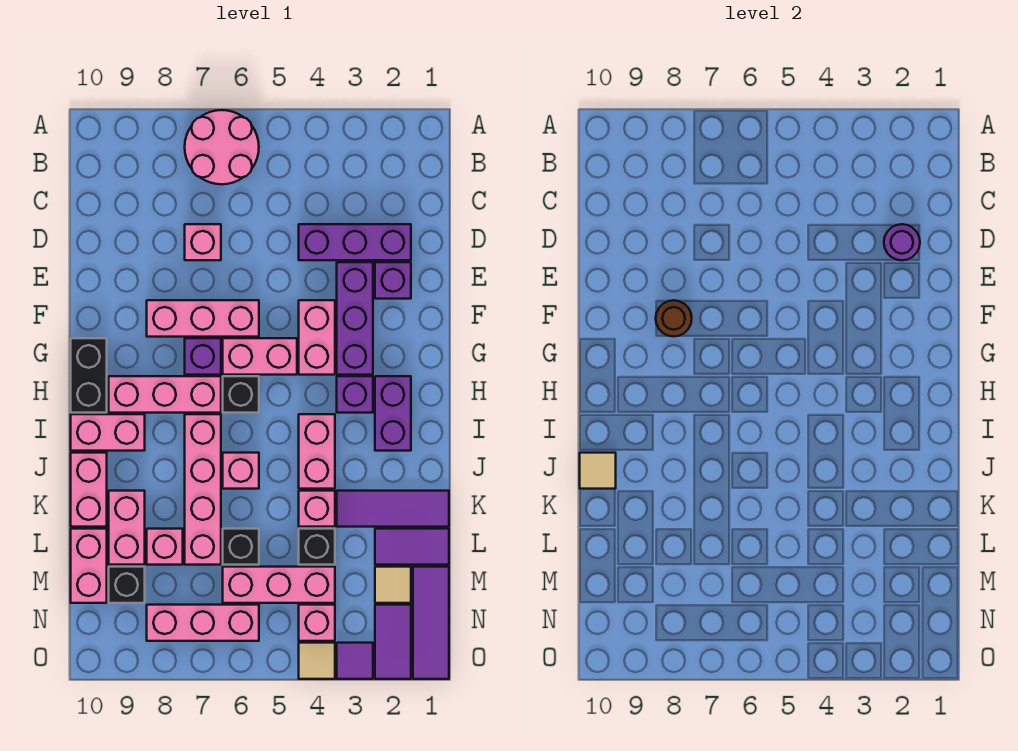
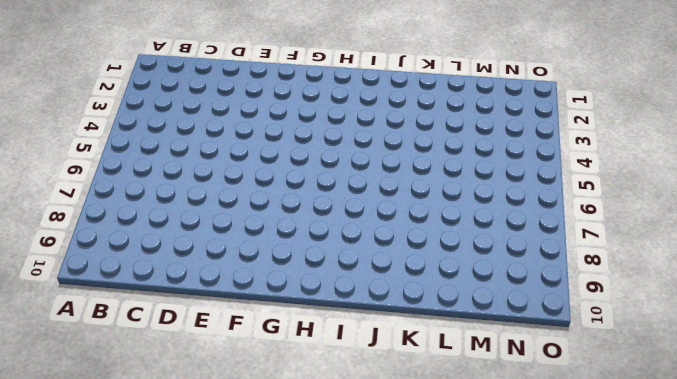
none -> pink round brick A6:B7 level 1
none -> purple brick D2:D4 level 1
none -> pink brick D7 level 1
none -> purple brick E2 level 1

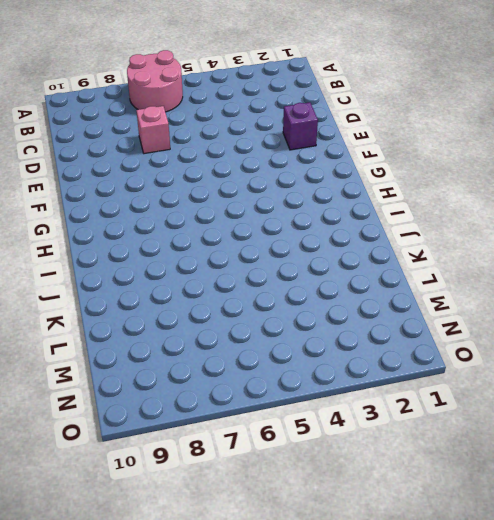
none -> purple brick D2:D4 level 1
none -> purple brick E3:G3 level 1
none -> pink brick F4:G4 level 1
none -> pink brick F6:F8 level 1

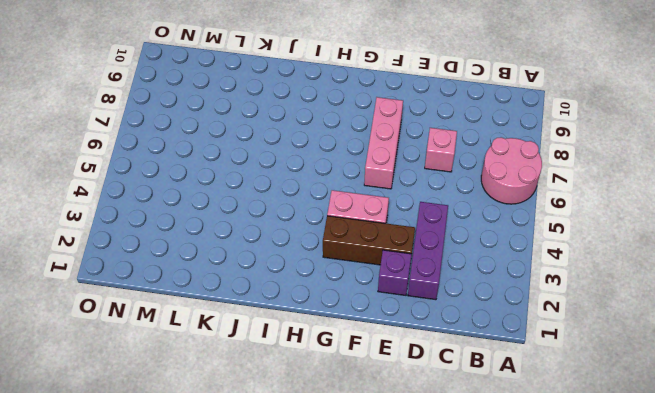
brown brick E3:G3 level 1 -> purple brick E3:G3 level 1
none -> pink brick G5:G6 level 1
none -> purple brick G7 level 1
none -> black brick G10:H10 level 1
none -> purple brick H2:I2 level 1

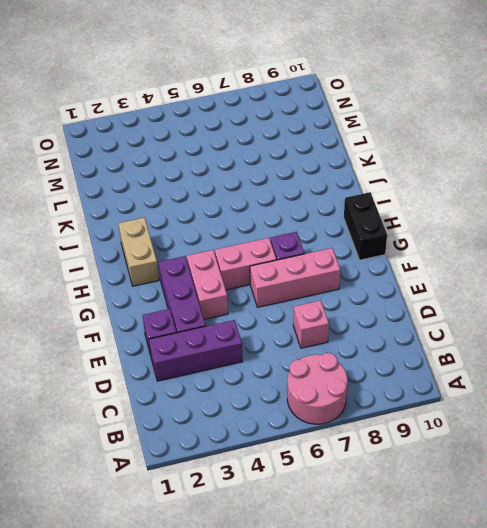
tan brick H2:I2 level 1 -> purple brick H2:I2 level 1
none -> purple brick H3 level 1
none -> black brick H6 level 1
none -> pink brick H7:H9 level 1
none -> pink brick I4:J4 level 1

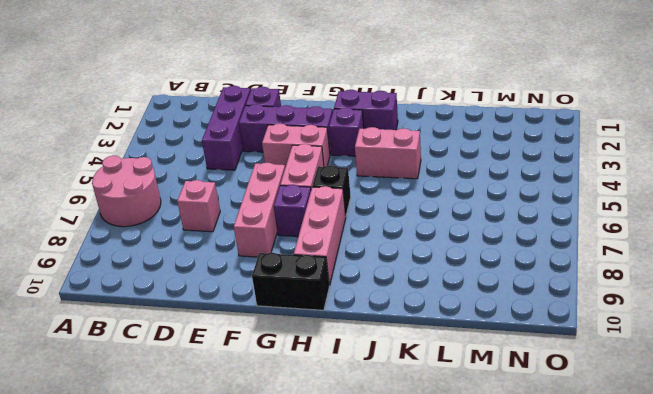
none -> pink brick I7:L7 level 1
none -> pink brick I9:I10 level 1
none -> pink brick J6 level 1
none -> pink brick J10:K10 level 1

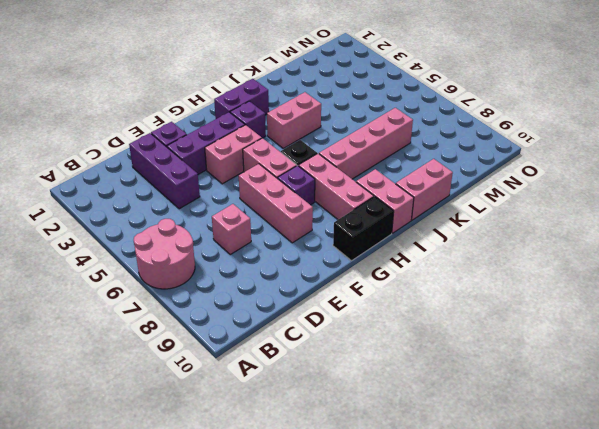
none -> pink brick J6 level 1
none -> purple tile K1:K3 level 1
none -> pink brick K4 level 1
none -> pink brick K9:L9 level 1

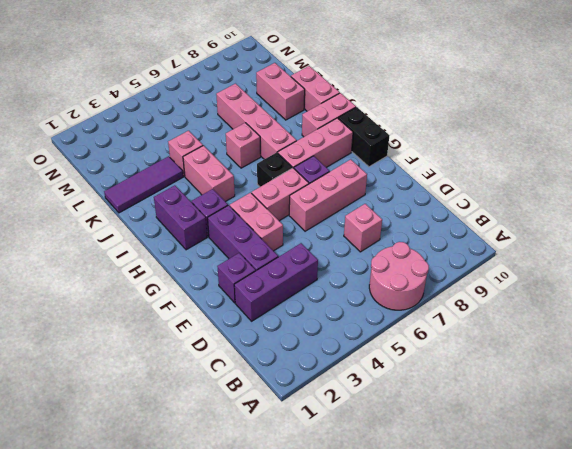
none -> purple tile L1:L2 level 1
none -> black brick L4 level 1
none -> black brick L6 level 1
none -> pink brick L8 level 1

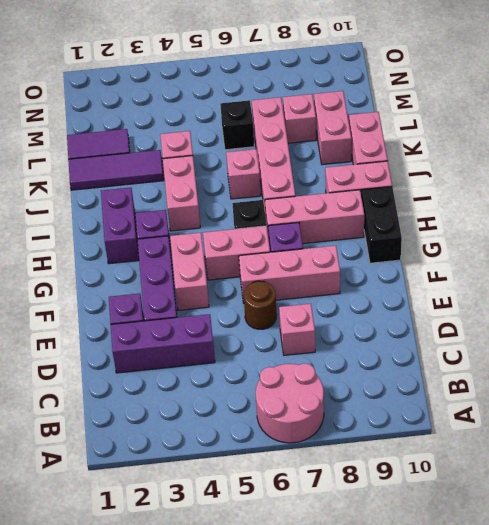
brown round brick E6 level 1 -> brown round brick F8 level 2
none -> black brick L4 level 1
none -> pink brick L10:M10 level 1
none -> purple tile M1:O1 level 1
none -> tan tile M2 level 1

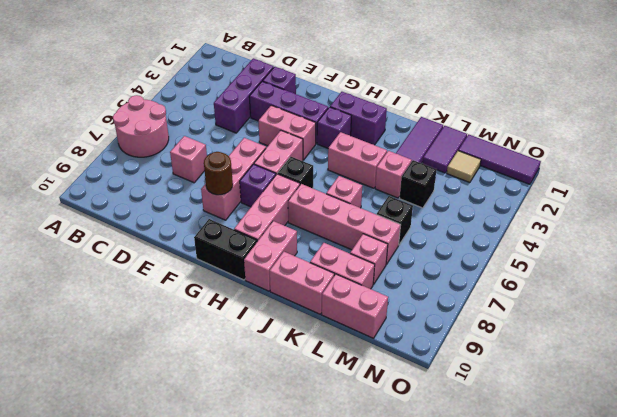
none -> pink brick M4:M6 level 1
none -> black brick M9 level 1
none -> purple tile N2:O2 level 1
none -> pink brick N4 level 1

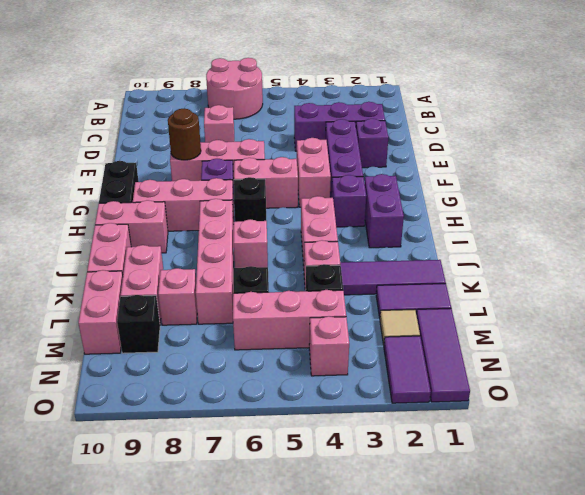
none -> pink brick N6:N8 level 1
none -> purple tile O3 level 1
none -> tan tile O4 level 1
none -> purple round brick D2 level 2

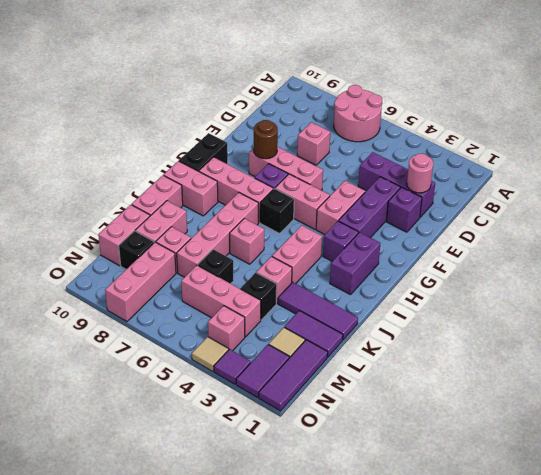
pink round brick D2 level 2 -> purple round brick D2 level 2
pink brick M8:O8 level 1 -> pink brick N6:N8 level 1
none -> tan tile J10 level 2

